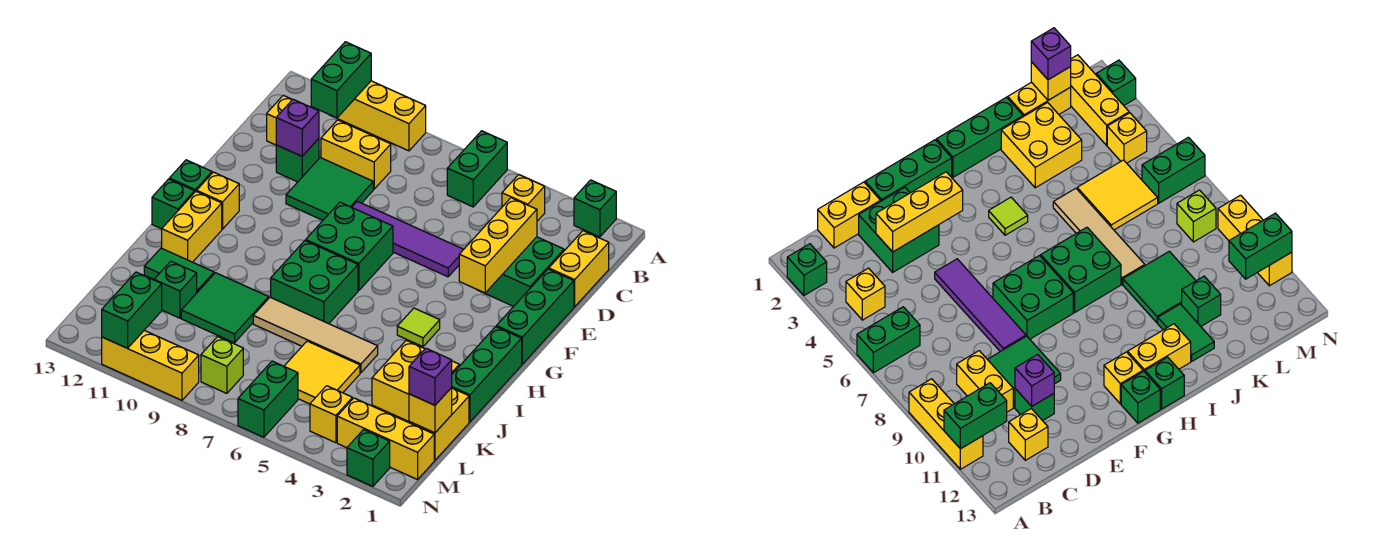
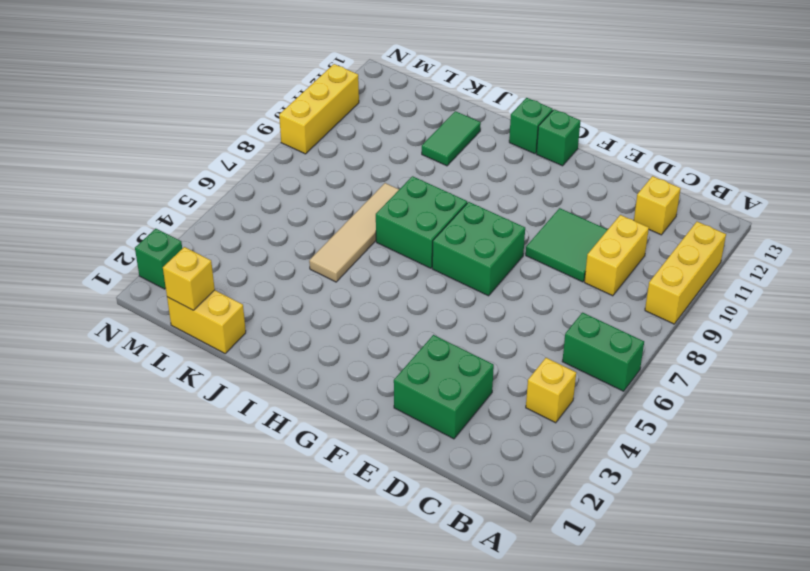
none -> green brick A2 level 1
none -> yellow brick C1:D1 level 1
none -> green brick D11 level 1
none -> green brick E1:G1 level 1

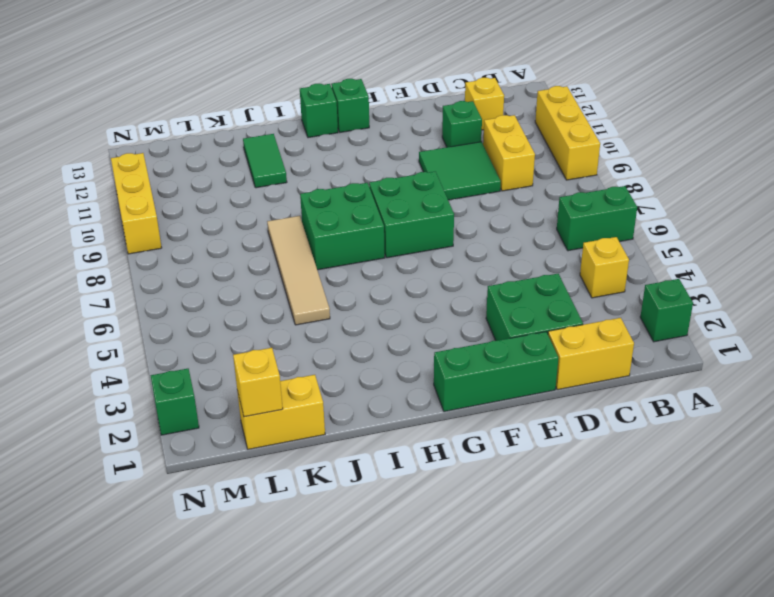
none -> purple tile E5:E8 level 1
none -> yellow brick G12 level 1
none -> green brick H1:J1 level 1
none -> lime tile H4 level 1

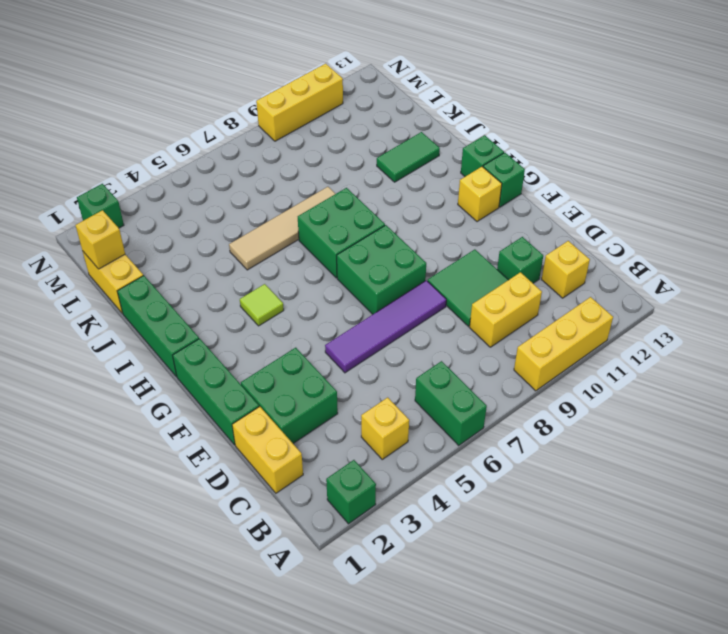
none -> yellow brick H12:I12 level 1
none -> yellow brick J2:K3 level 1
none -> green tile J9:K10 level 1
none -> yellow tile K5:L6 level 1

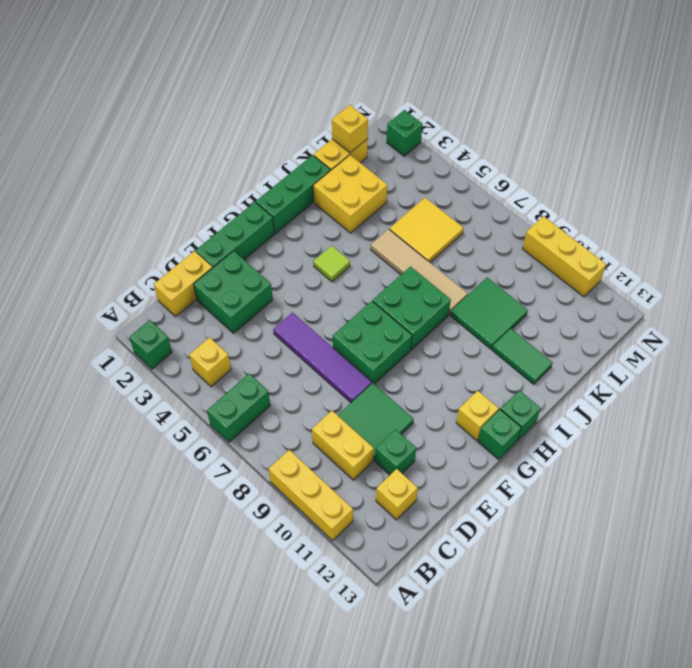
none -> yellow brick H12:I12 level 1
none -> green brick K11 level 1
none -> yellow brick M1:M3 level 1
none -> yellow brick M4 level 1

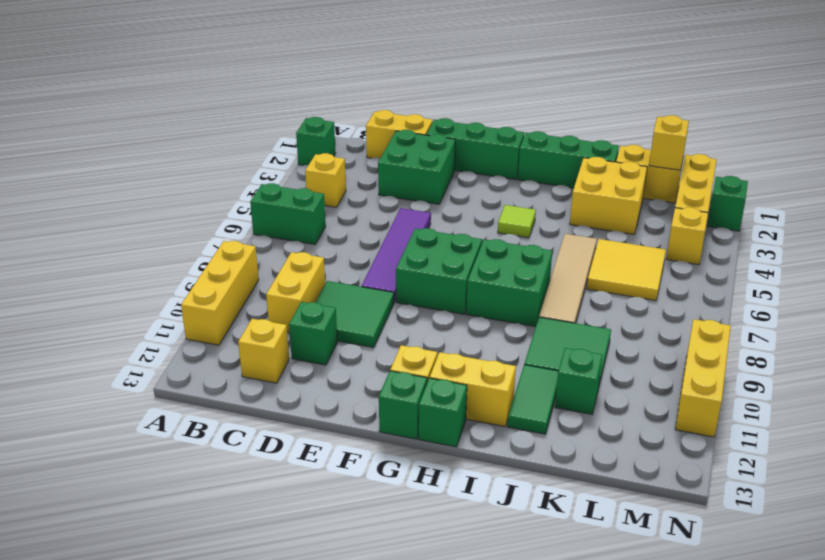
none -> green brick M6:N6 level 1
none -> lime brick M8 level 1
none -> green brick A11:B11 level 2
none -> yellow brick D3:F3 level 2

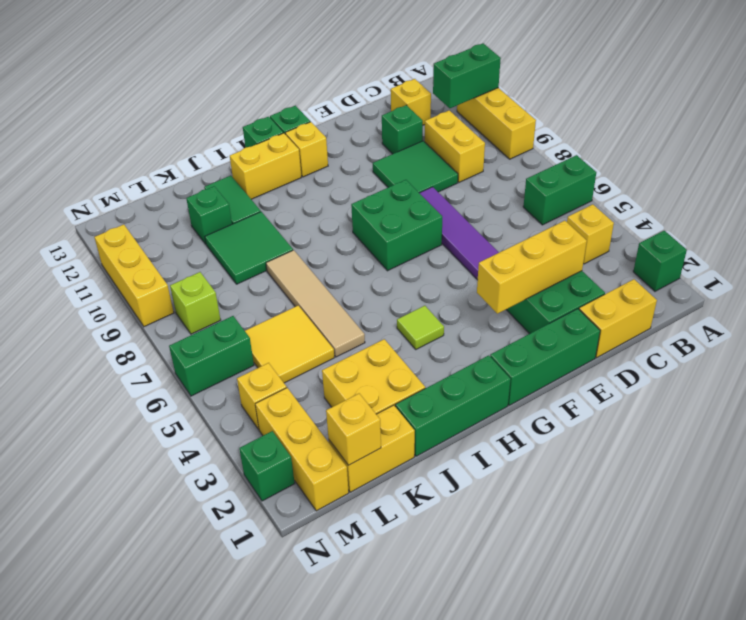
none -> green brick H7:I8 level 1
none -> purple brick D11 level 2
none -> green brick M11:N11 level 2
none -> purple brick L1 level 3

